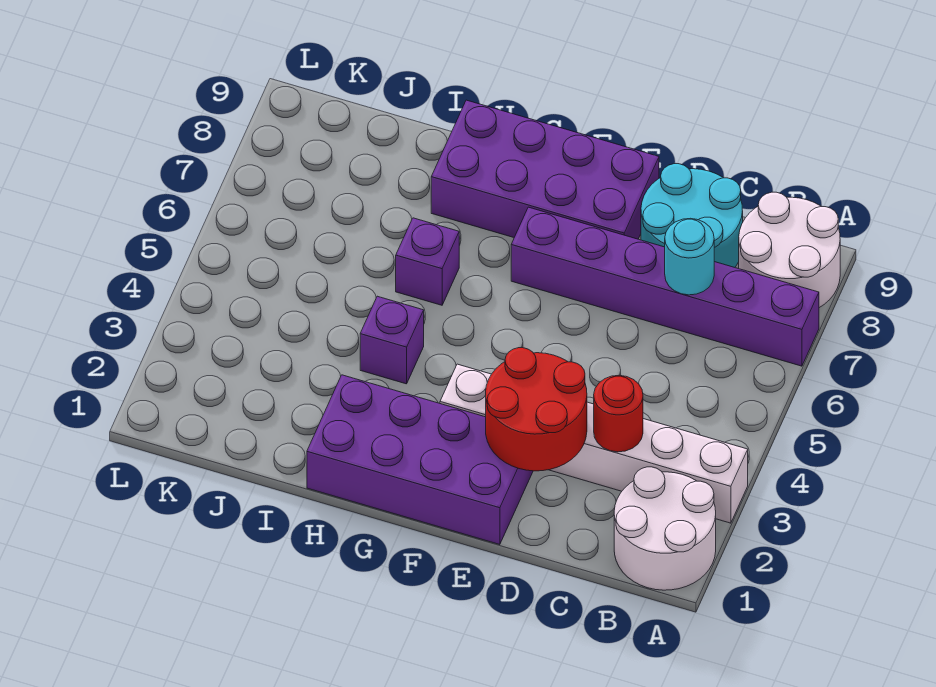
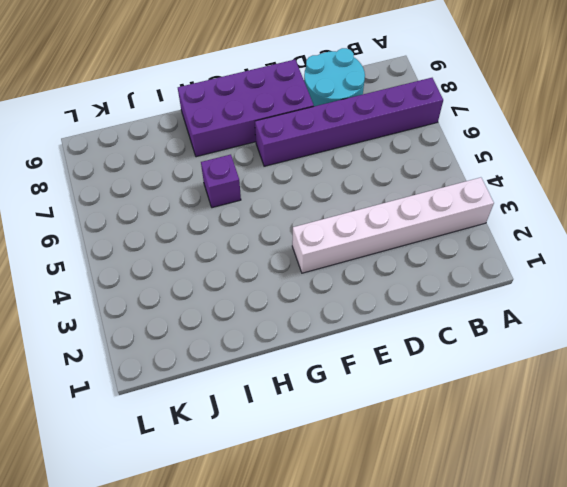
none -> white round brick A1:B2 level 1
none -> white round brick A8:B9 level 1
none -> purple brick E1:H2 level 1

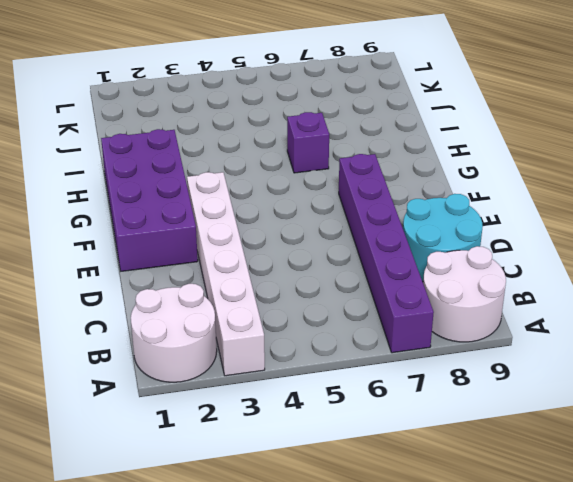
none -> purple brick E8:H9 level 1
none -> purple brick H4 level 1
none -> red round brick C3 level 2

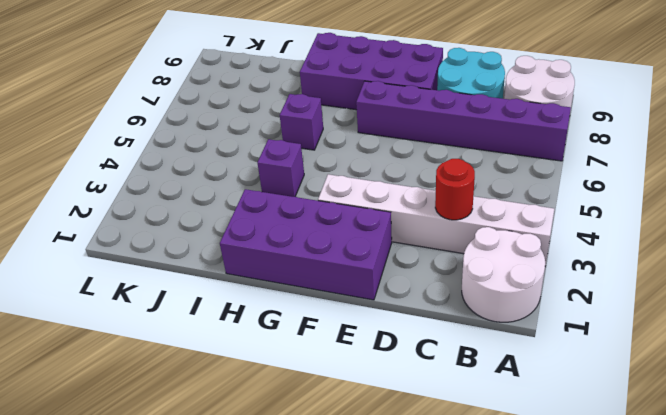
none -> cyan round brick C7 level 2
none -> red round brick D2:E3 level 2

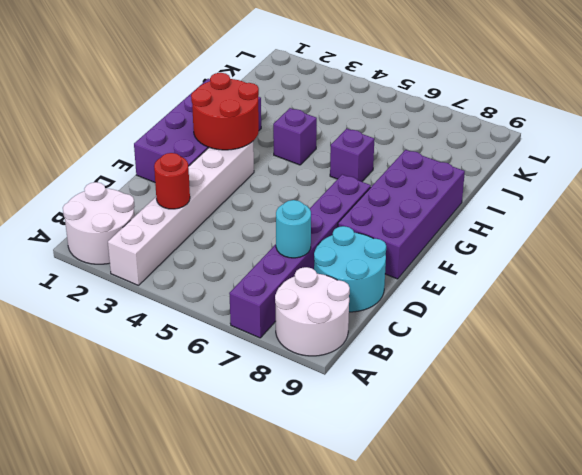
red round brick F2:G3 level 2 -> red round brick D2:E3 level 2

